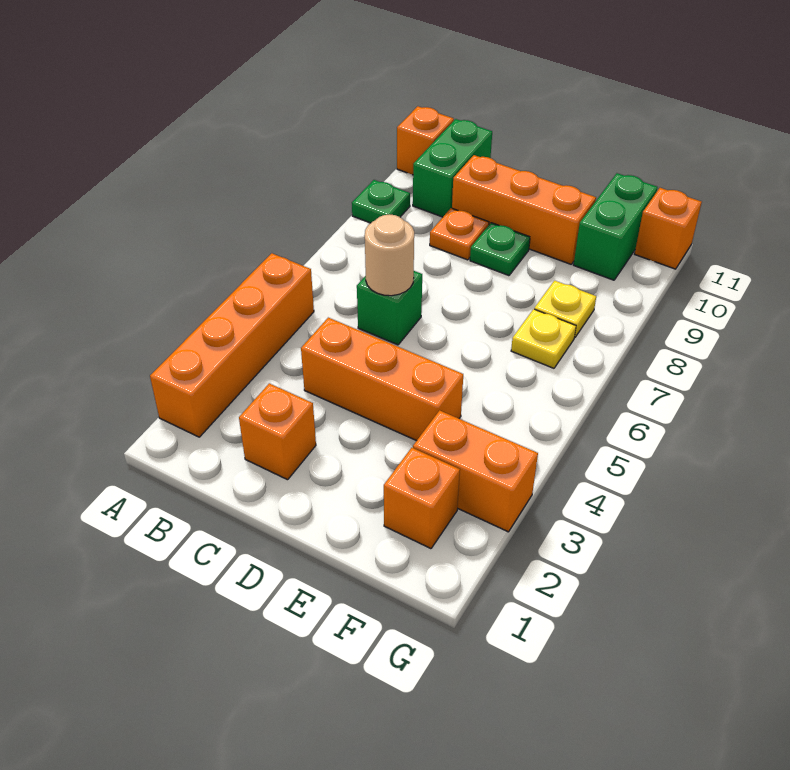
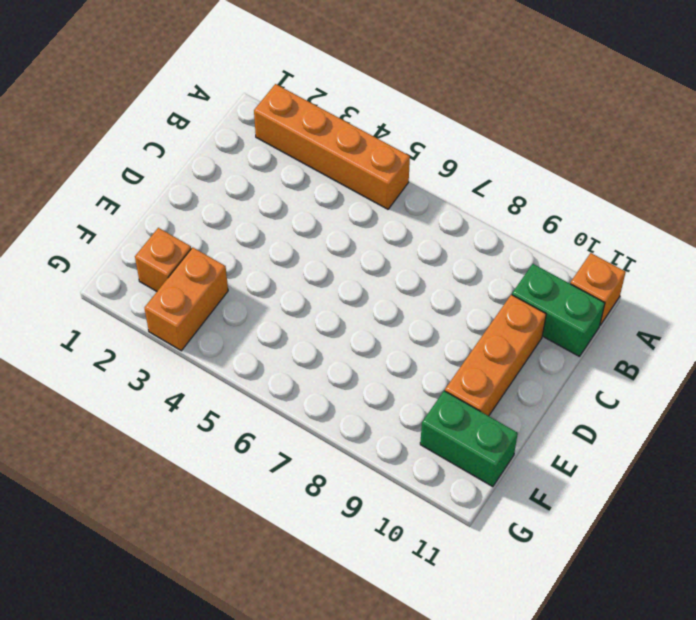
none -> green plate A9 level 1
none -> orange brick C2 level 1
none -> orange brick C4:E4 level 1

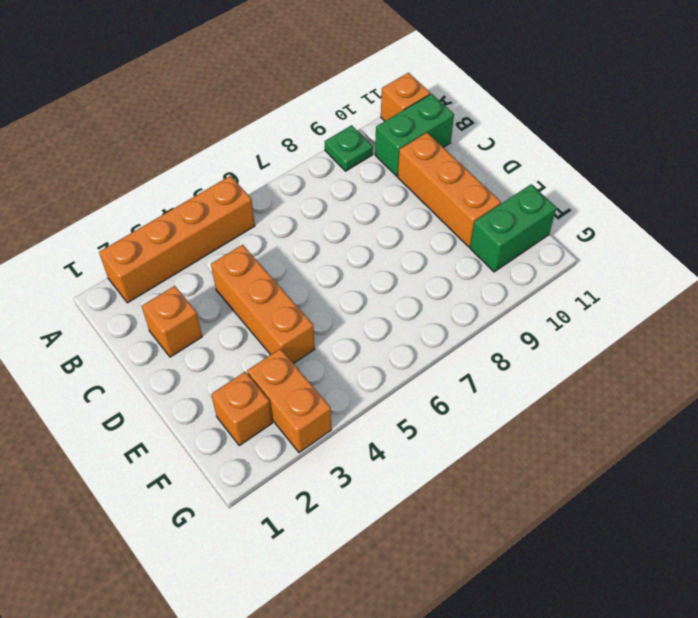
none -> green brick C6 level 1
none -> orange plate C9 level 1
none -> green plate D9 level 1

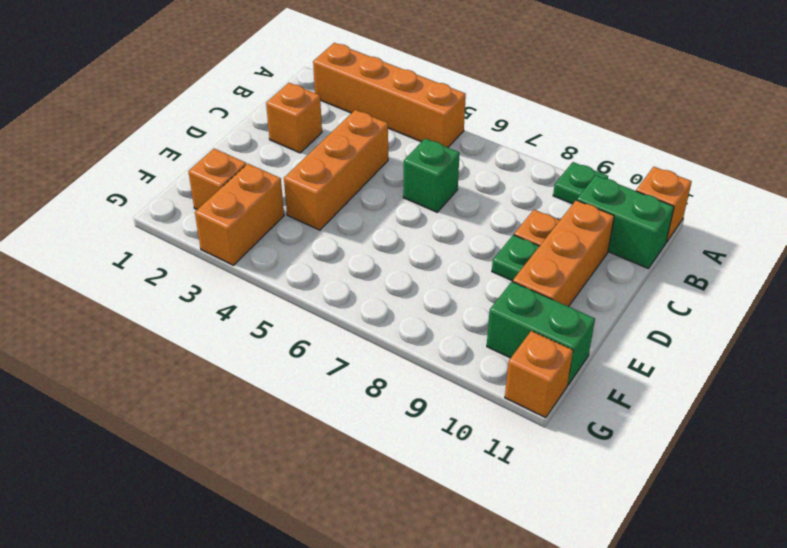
none -> yellow plate F7 level 1
none -> yellow plate F8 level 1
none -> tan round brick C6 level 2

